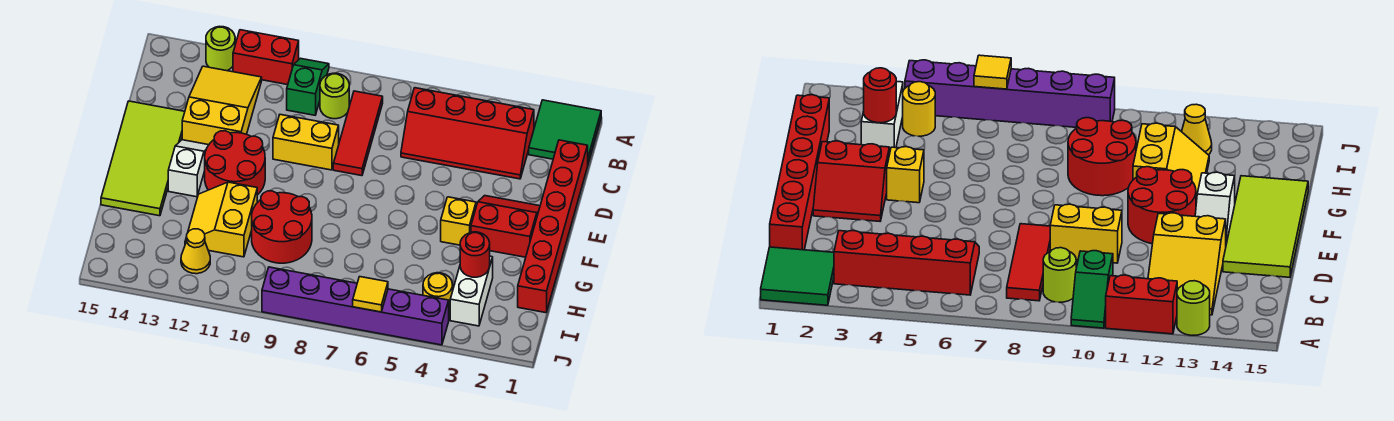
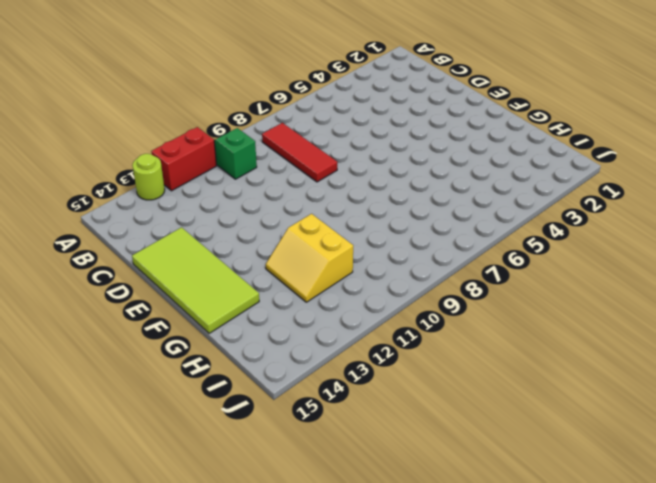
none -> green tile A1:B2 level 1
none -> red slope B3:C6 level 1 top B
none -> lime round brick B9 level 1

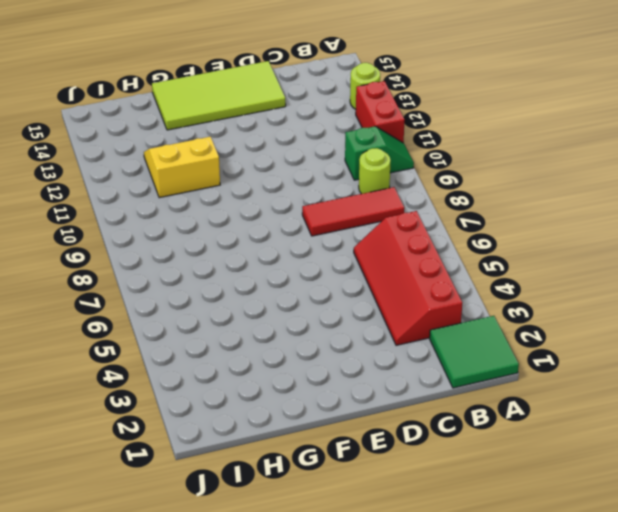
none -> yellow slope B12:D13 level 1 top D
none -> red brick C1:H1 level 1
none -> yellow brick D9:D10 level 1

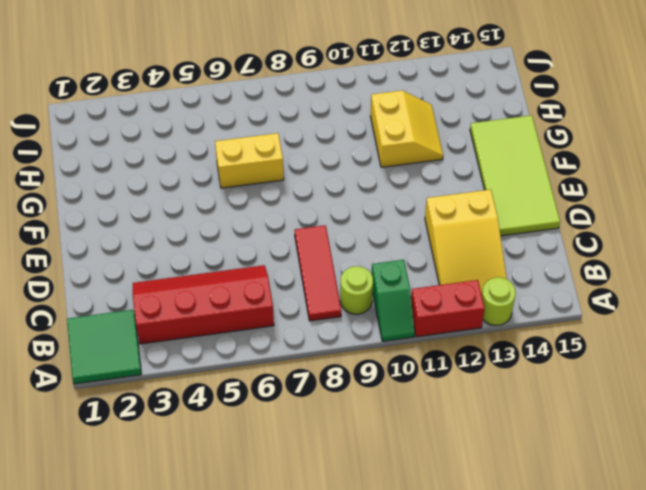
yellow brick G6:G7 level 1 -> yellow brick D9:D10 level 1
none -> red brick C1:H1 level 1
none -> red slope E2:F3 level 1 top F
none -> red round brick E11:F12 level 1

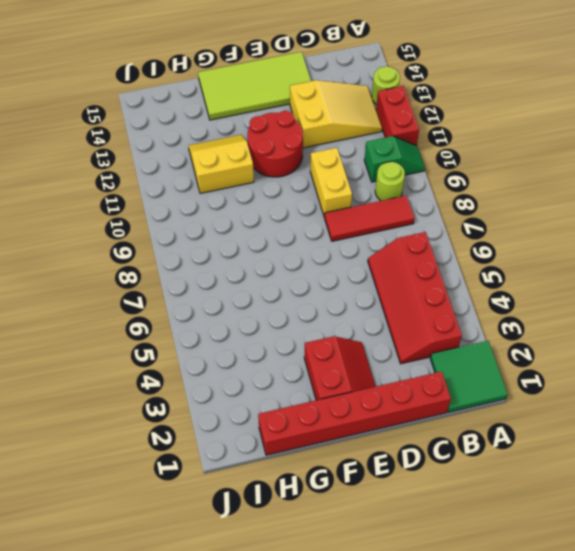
none -> white slope E13:F13 level 1 top F
none -> yellow brick F4 level 1
none -> red round brick G9:H10 level 1

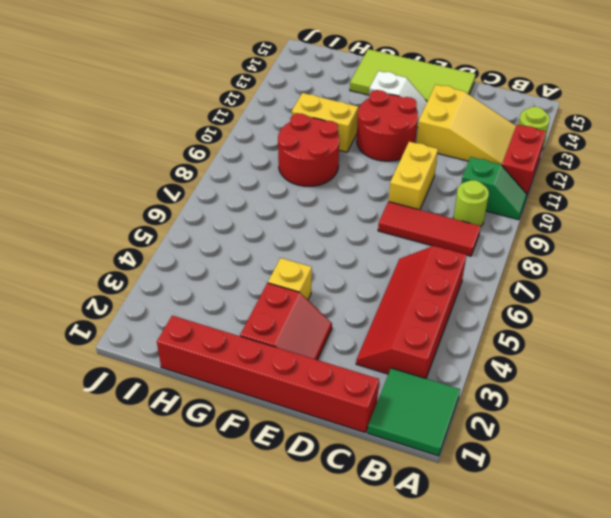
none -> white brick H3:I3 level 1
none -> yellow round brick I4 level 1
none -> yellow cone I12 level 1

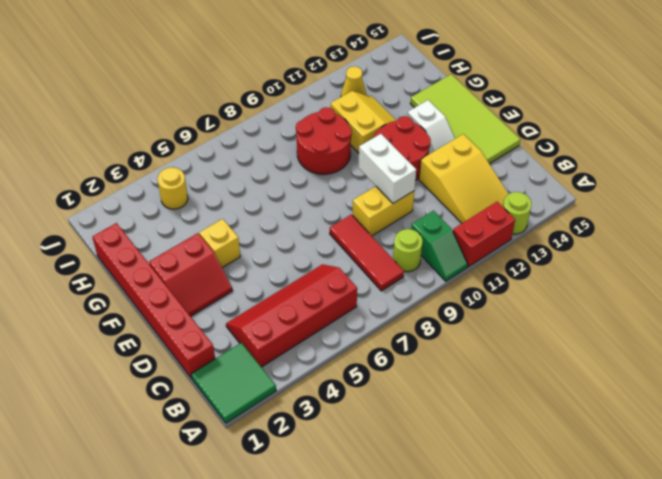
white brick D10:E10 level 2 -> white brick H3:I3 level 1
none -> purple brick J4:J9 level 1
none -> red round brick H3 level 2
none -> yellow tile J6 level 2

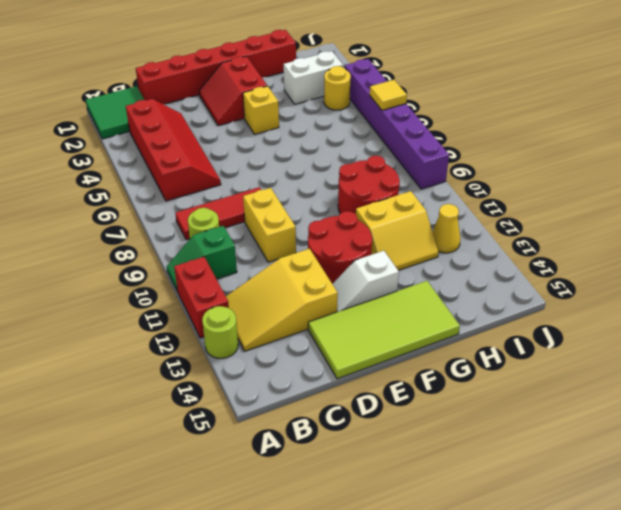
none -> red round brick H3 level 2

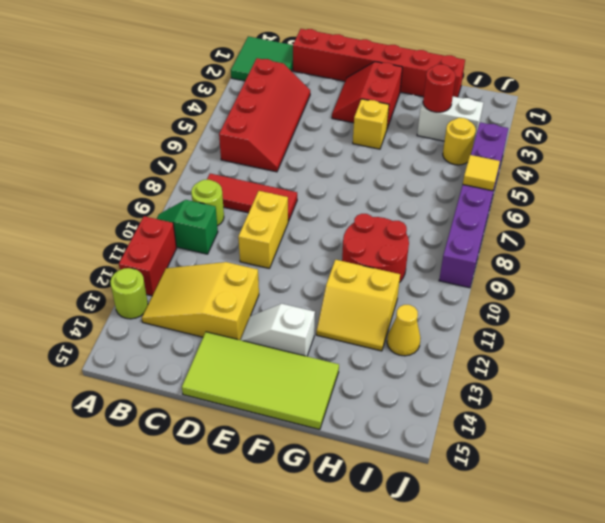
none -> red round brick E11:F12 level 1

